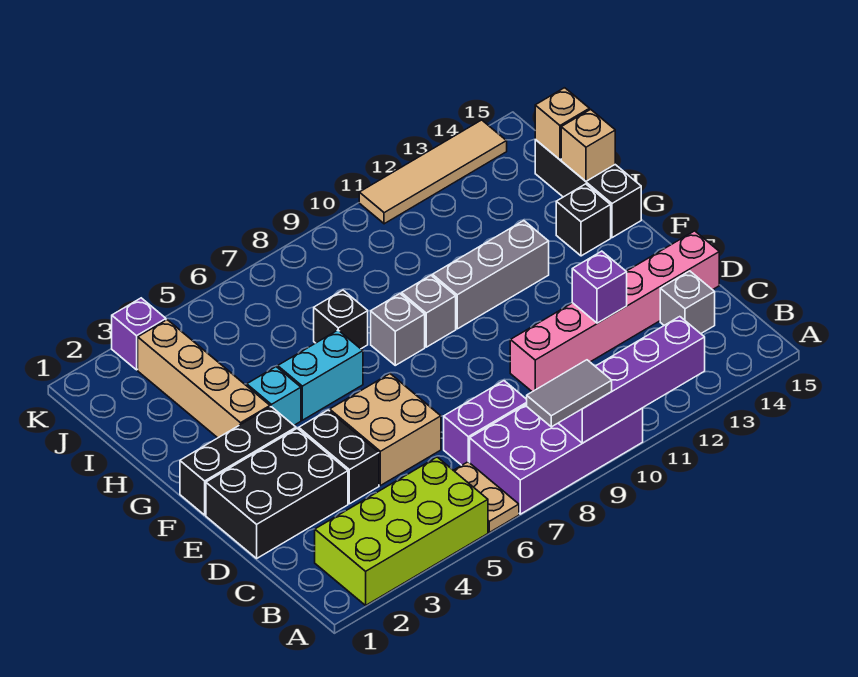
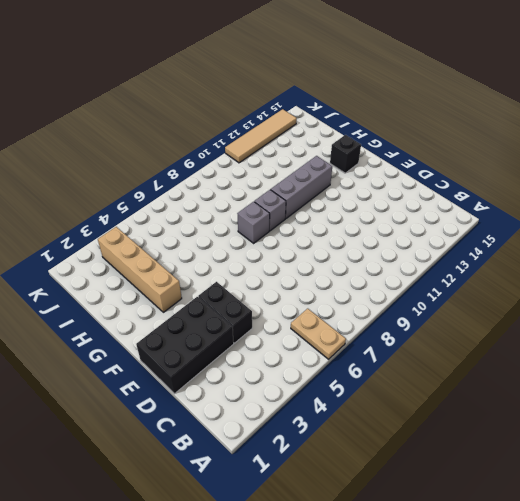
none -> lime brick A2:B5 level 1
none -> purple brick A7:B10 level 1
none -> purple brick C7:C8 level 1

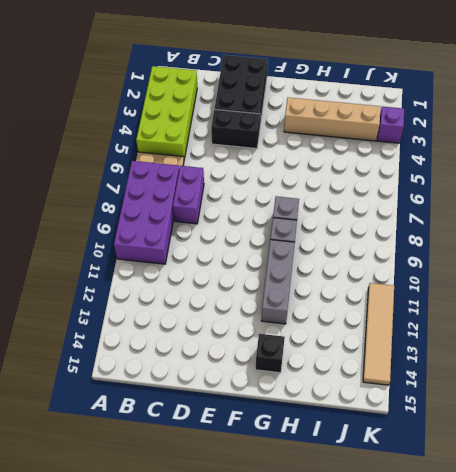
none -> grey brick C14 level 1
none -> tan brick D5:E6 level 1
none -> pink brick D10:D15 level 1

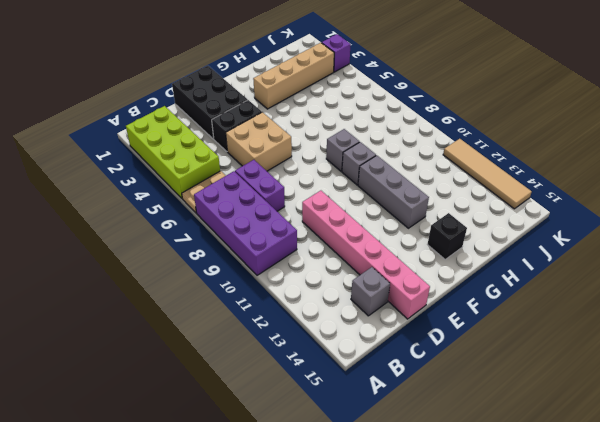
none -> black brick F1:F3 level 1
none -> cyan brick G4 level 1
none -> cyan brick G5:G6 level 1

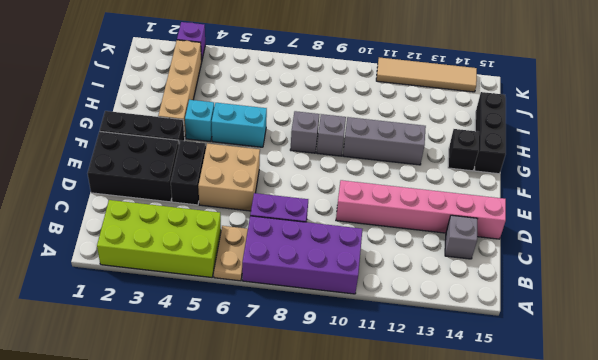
none -> black brick H7 level 1
none -> purple brick A9:A12 level 2
none -> purple brick D12 level 2

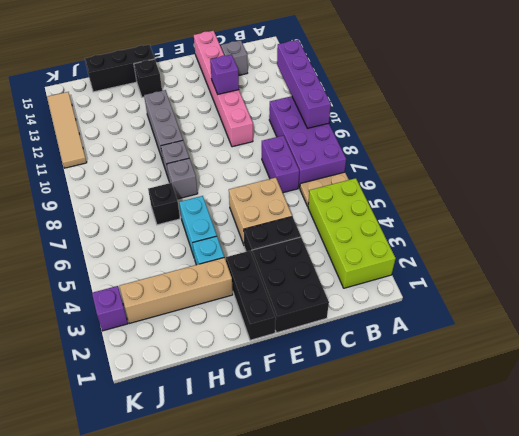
none -> tan brick H15 level 2
none -> tan brick I15 level 2
none -> grey tile A8:A9 level 3

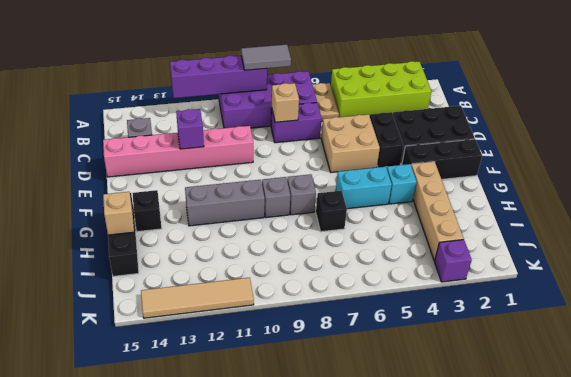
tan brick C8 level 2 -> tan brick I15 level 2

